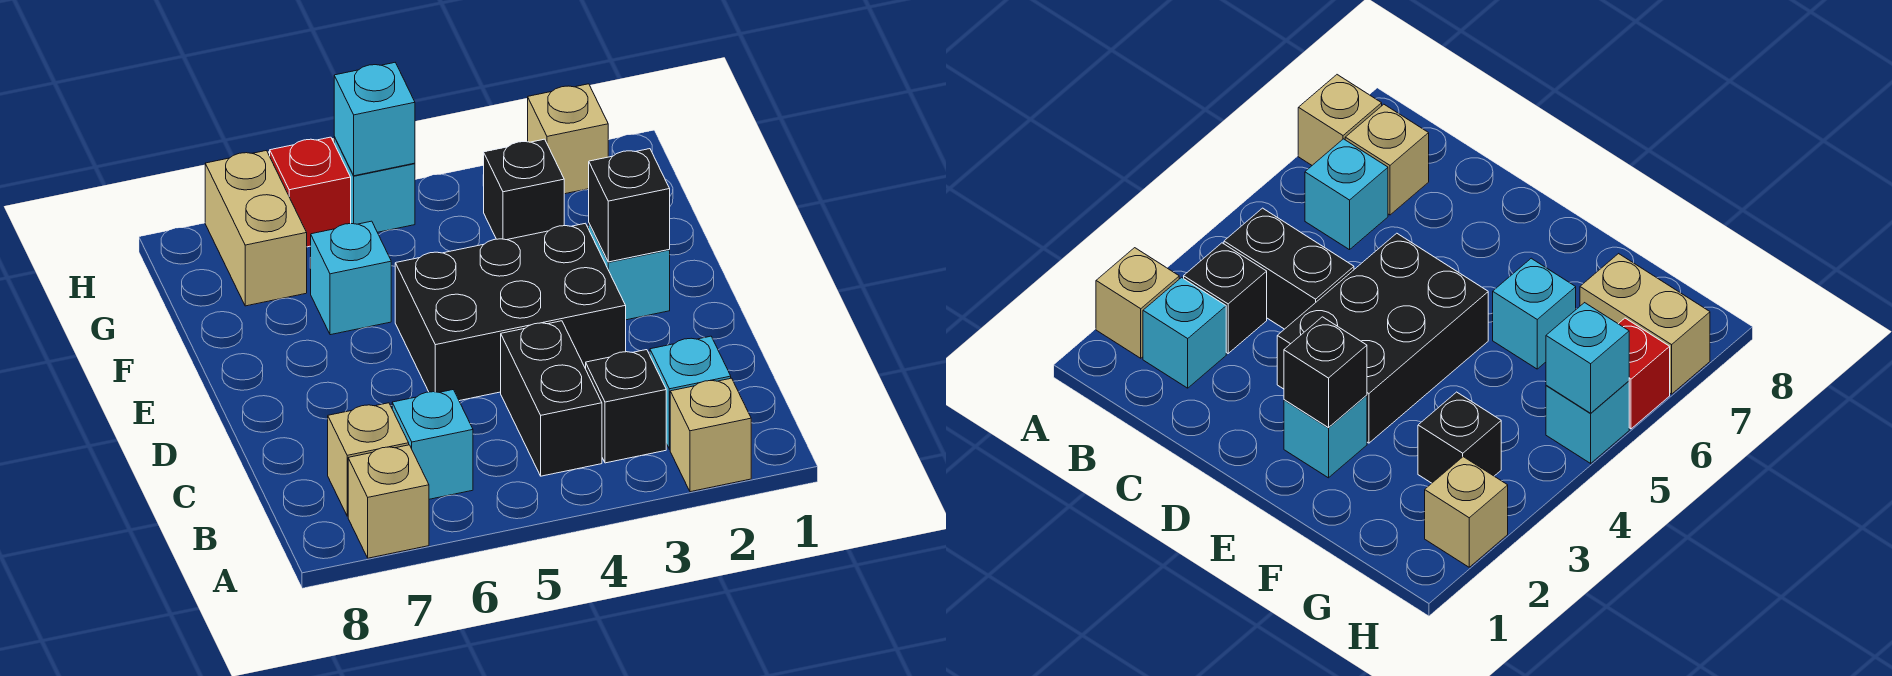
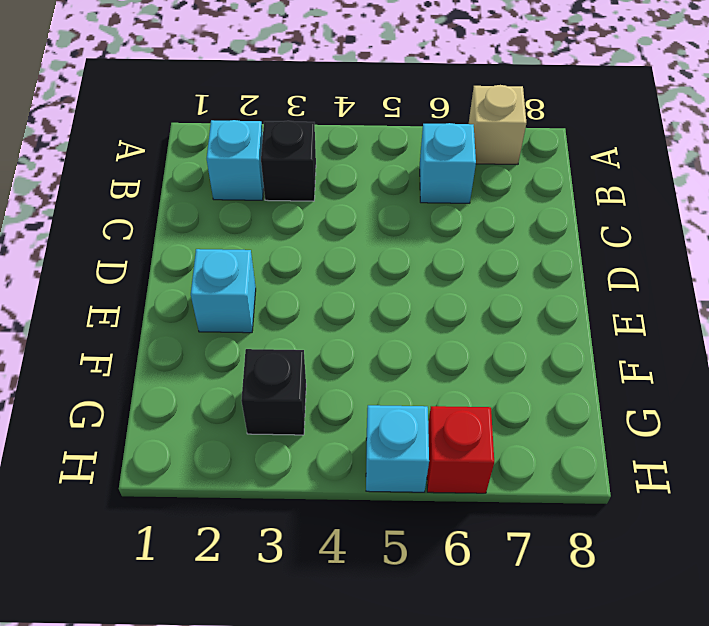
none -> tan brick A2 level 1
none -> black brick B4:C4 level 1
none -> tan brick B7 level 1

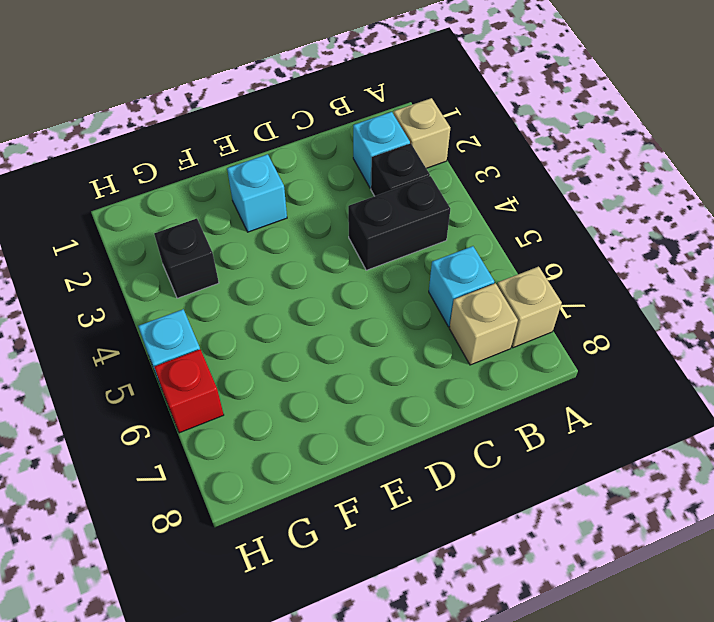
none -> black brick D3:E5 level 1
none -> cyan brick F6 level 1
none -> tan brick G7:H7 level 1

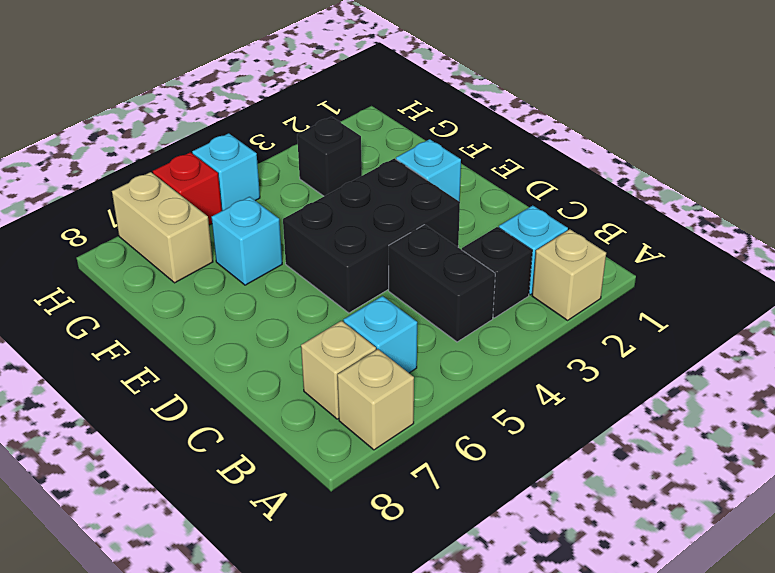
none -> tan brick H2 level 1
none -> black brick E2 level 2
none -> cyan brick H5 level 2

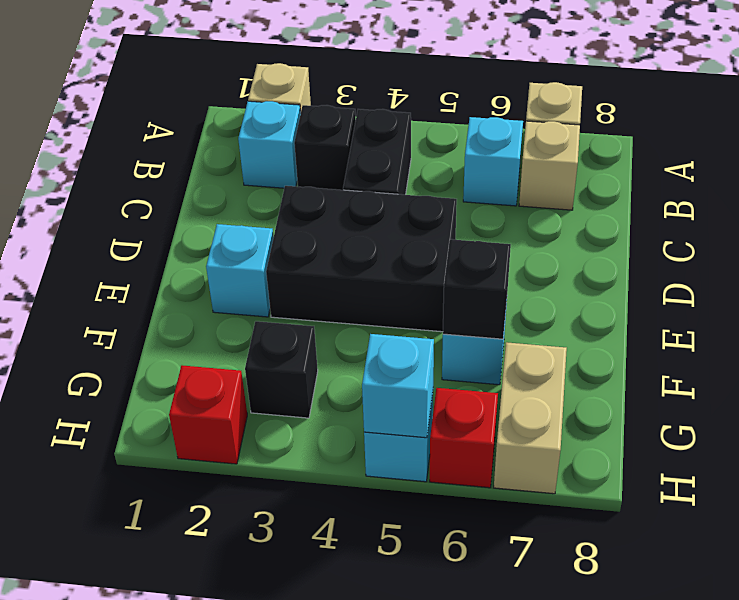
black brick F6 level 2 -> black brick E2 level 2
red brick H2 level 1 -> tan brick H2 level 1

